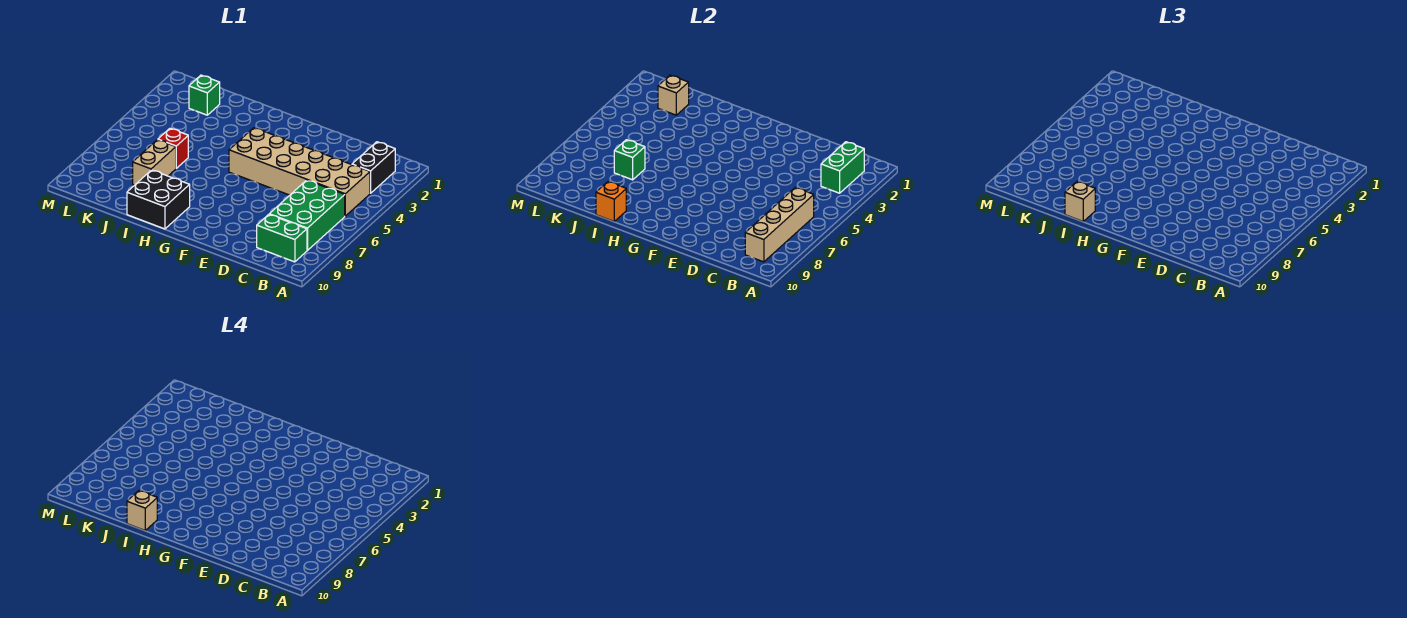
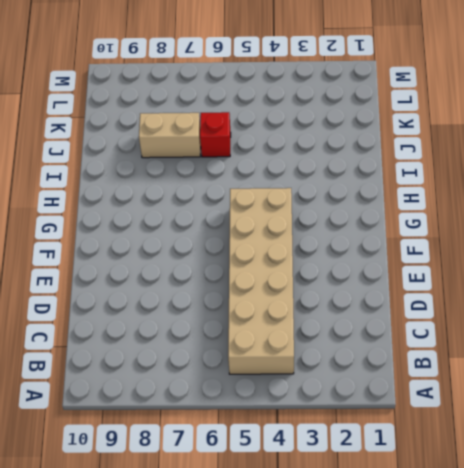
none -> black brick B2:B3 level 1
none -> green brick B6:C8 level 1
none -> green brick B9:C9 level 1

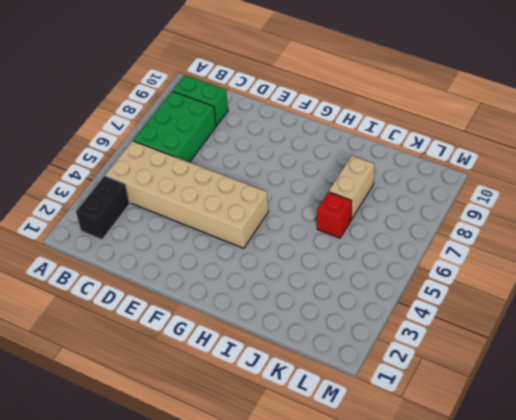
none -> black brick H9:I10 level 1
none -> green brick K2 level 1
none -> green brick B2:B3 level 2

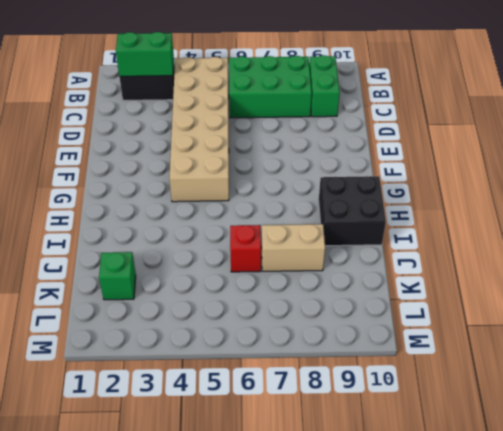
none -> tan brick B6:B9 level 2
none -> orange brick I10 level 2
none -> green brick J7 level 2

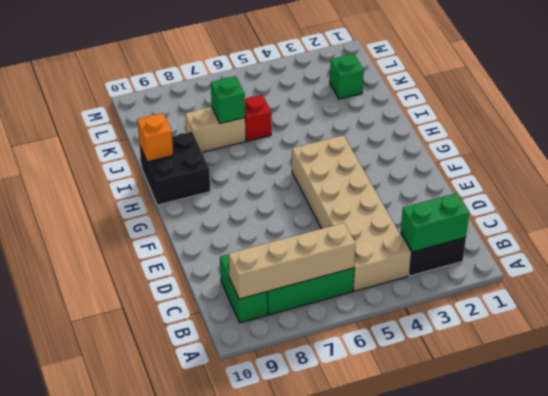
none -> tan brick K2 level 2
none -> tan brick I10 level 3
none -> tan brick I10 level 4

